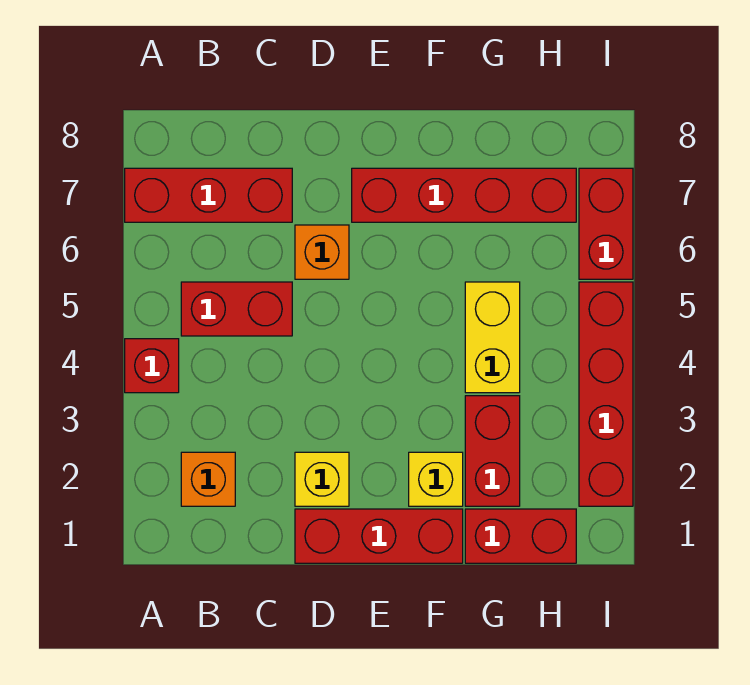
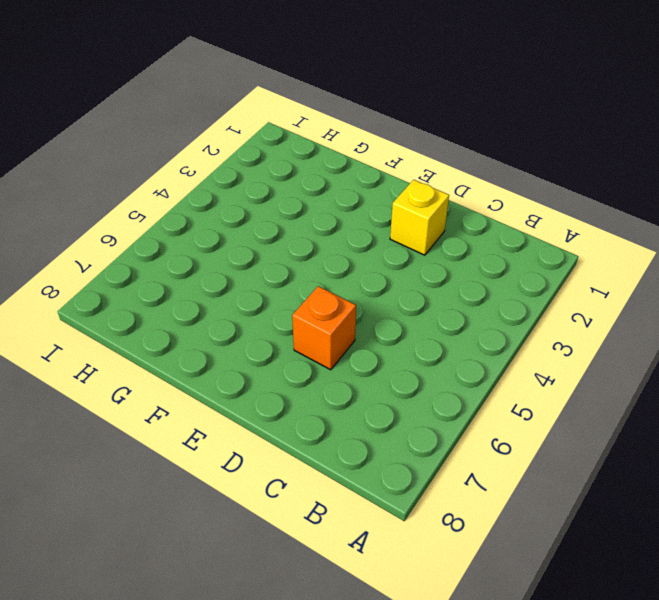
none -> red brick A4 level 1
none -> red brick A7:C7 level 1
none -> orange brick B2 level 1

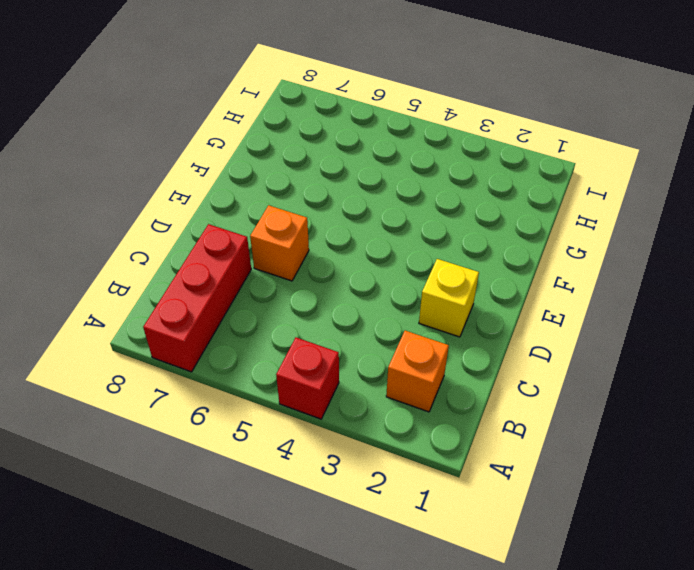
none -> red brick B5:C5 level 1
none -> red brick D1:F1 level 1
none -> red brick E7:H7 level 1

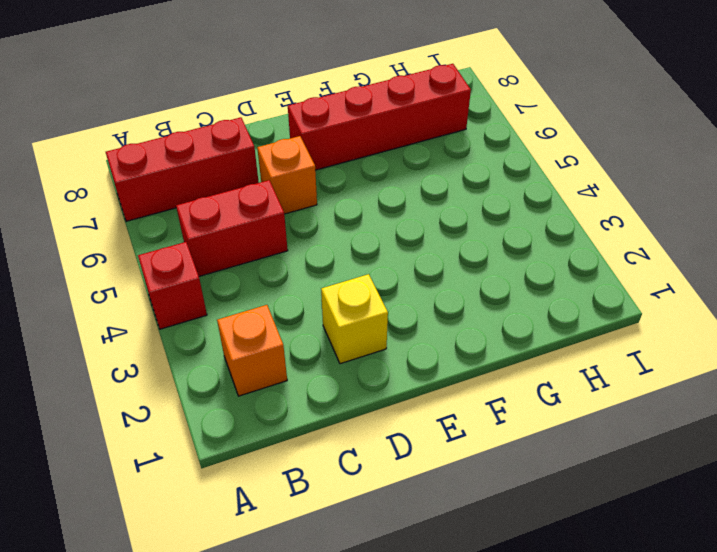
none -> red brick D1:F1 level 1
none -> yellow brick F2 level 1
none -> red brick G1:H1 level 1

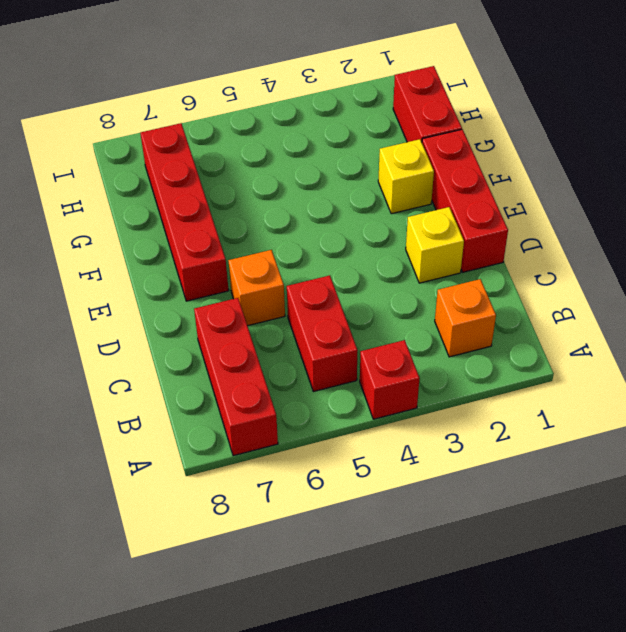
none -> red brick G2:G3 level 1
none -> yellow brick G4:G5 level 1
none -> red brick I2:I5 level 1

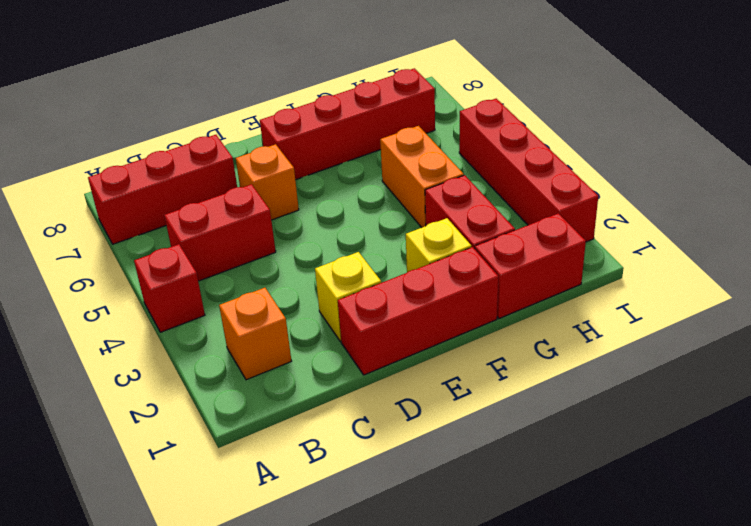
orange brick G4:G5 level 1 -> yellow brick G4:G5 level 1
none -> red brick I6:I7 level 1

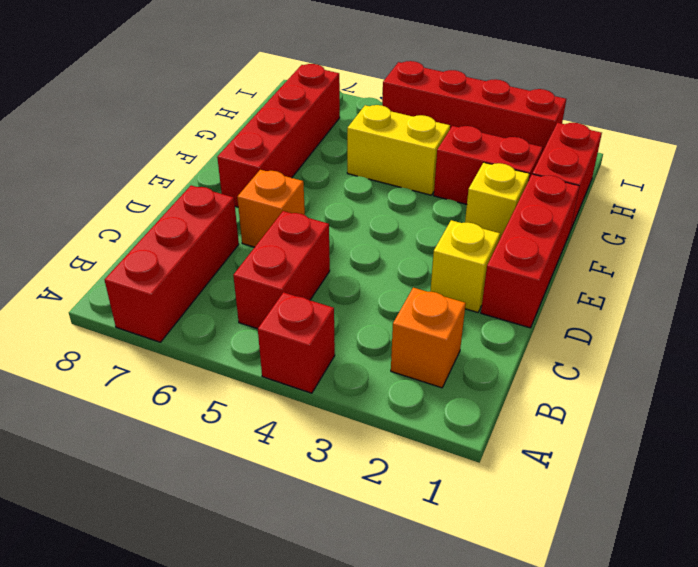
none -> red brick I6:I7 level 1

